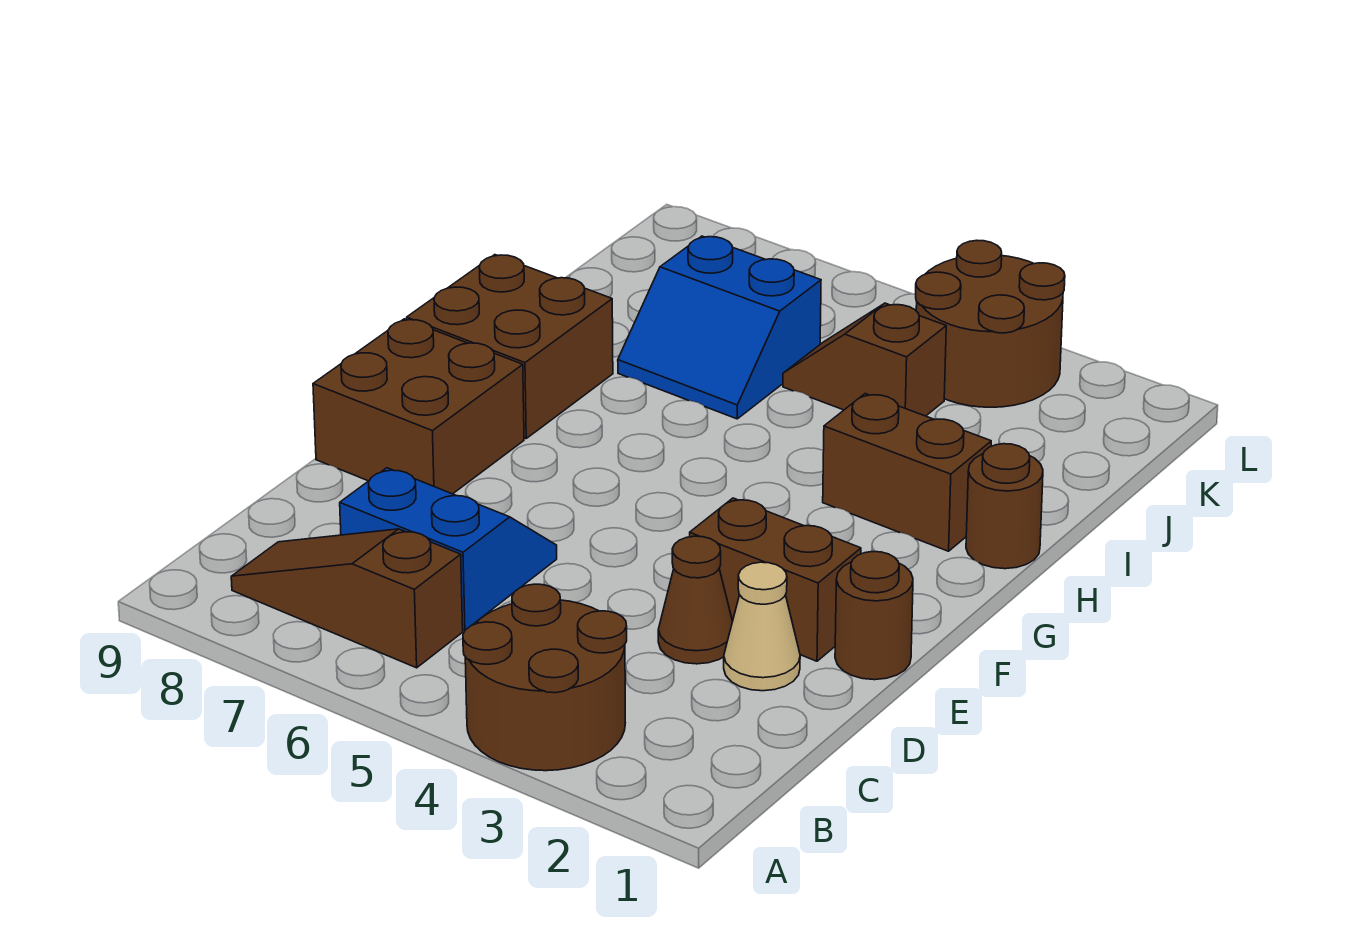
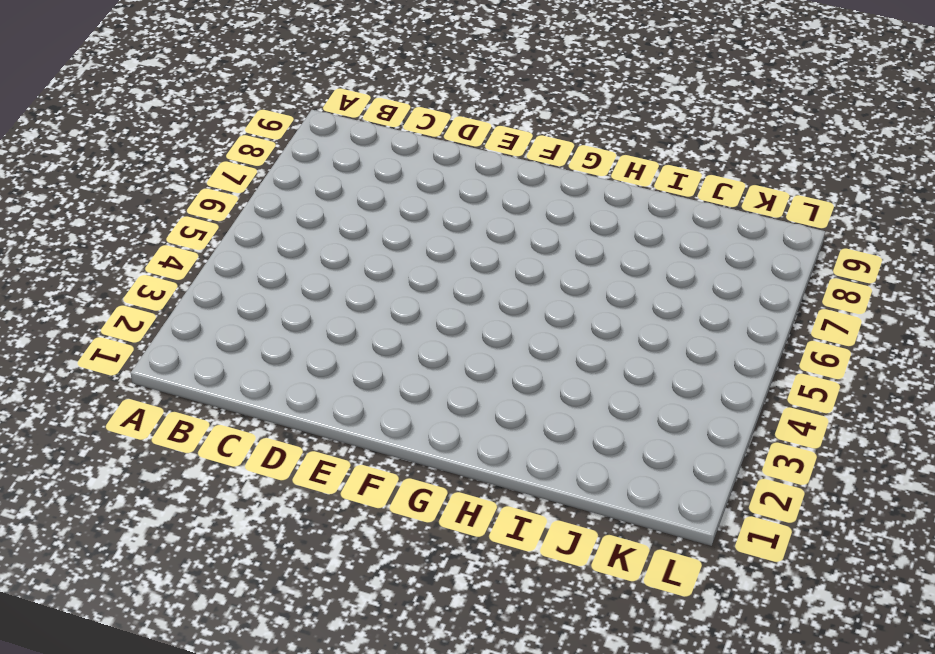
none -> brown round brick A3:B4 level 1
none -> brown slope B6:B8 level 1 top 6
none -> blue slope C6:D7 level 1 top C

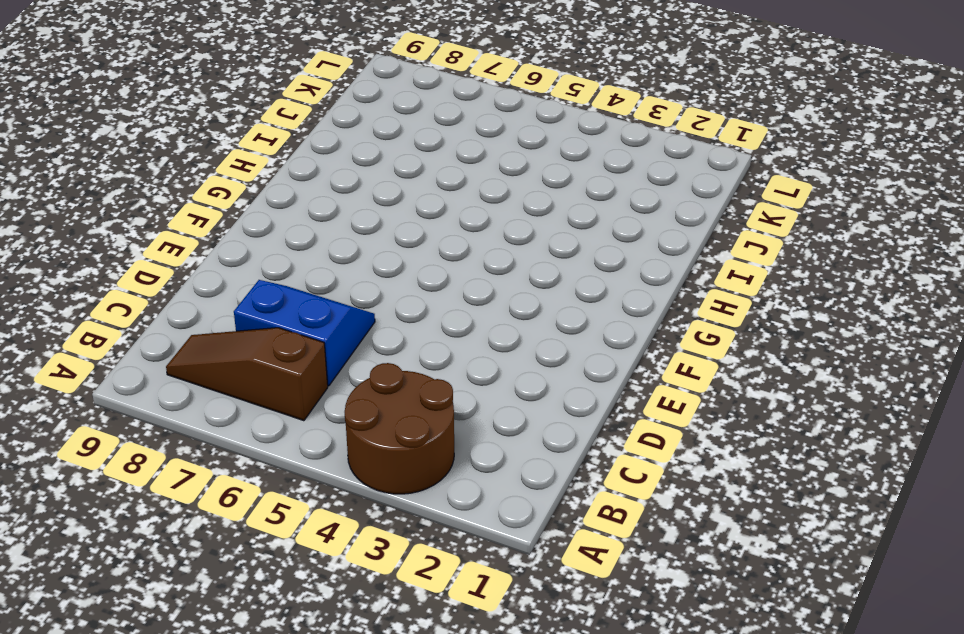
none -> tan cone D2 level 1
none -> brown cone D3 level 1
none -> brown round brick E1 level 1

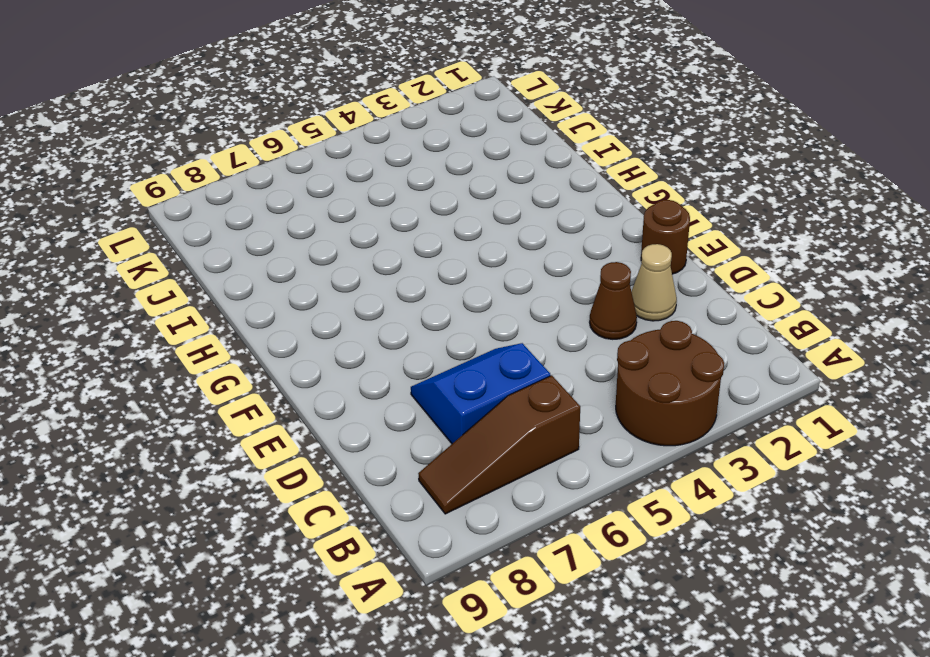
none -> brown brick E2:E3 level 1
none -> brown brick E8:F9 level 1
none -> brown brick G8:H9 level 1

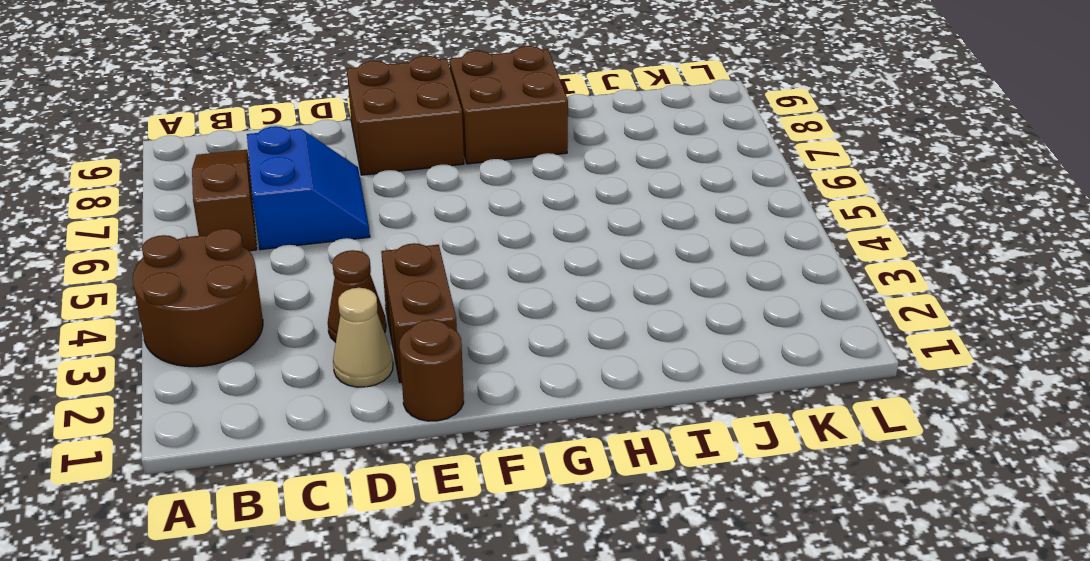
none -> brown round brick H1 level 1
none -> brown brick H2:H3 level 1
none -> blue slope I6:J7 level 1 top J

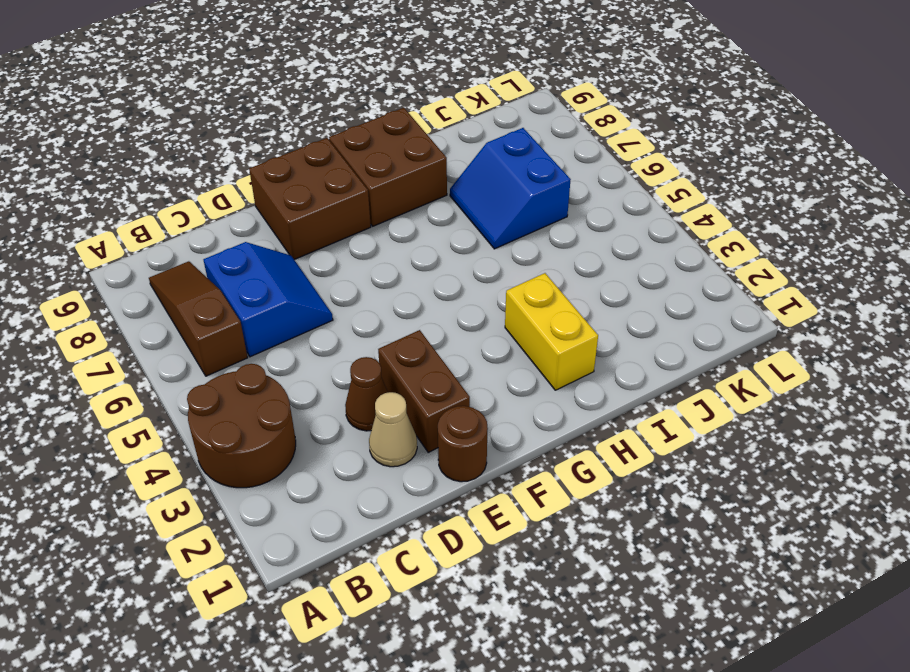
yellow brick H2:H3 level 1 -> brown brick H2:H3 level 1
none -> brown round brick H1 level 1
none -> brown slope J4:J5 level 1 top 4
none -> brown round brick K3:L4 level 1

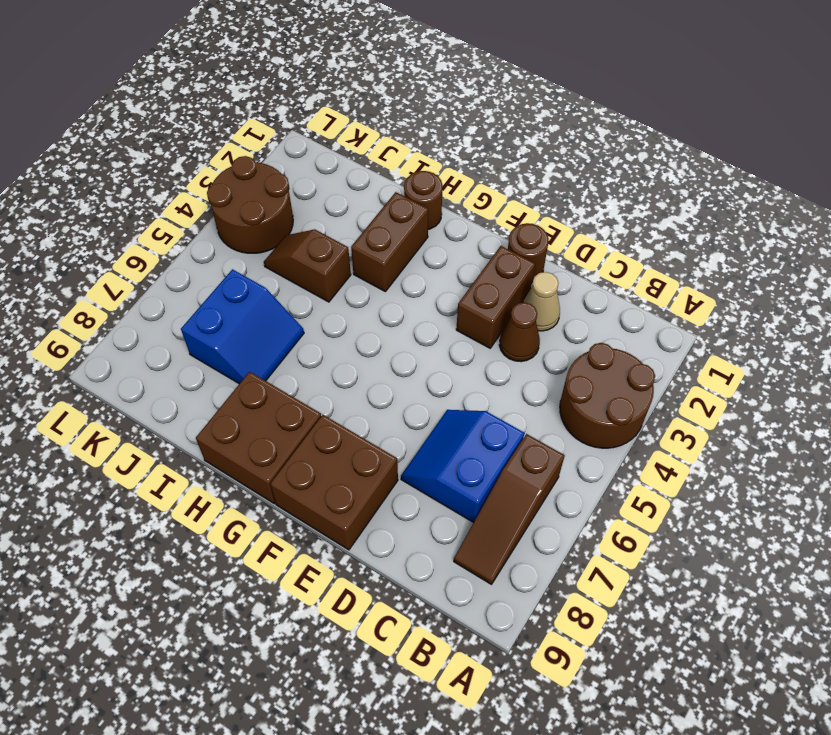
brown slope I4:J4 level 1 top I -> brown slope J4:J5 level 1 top 4

